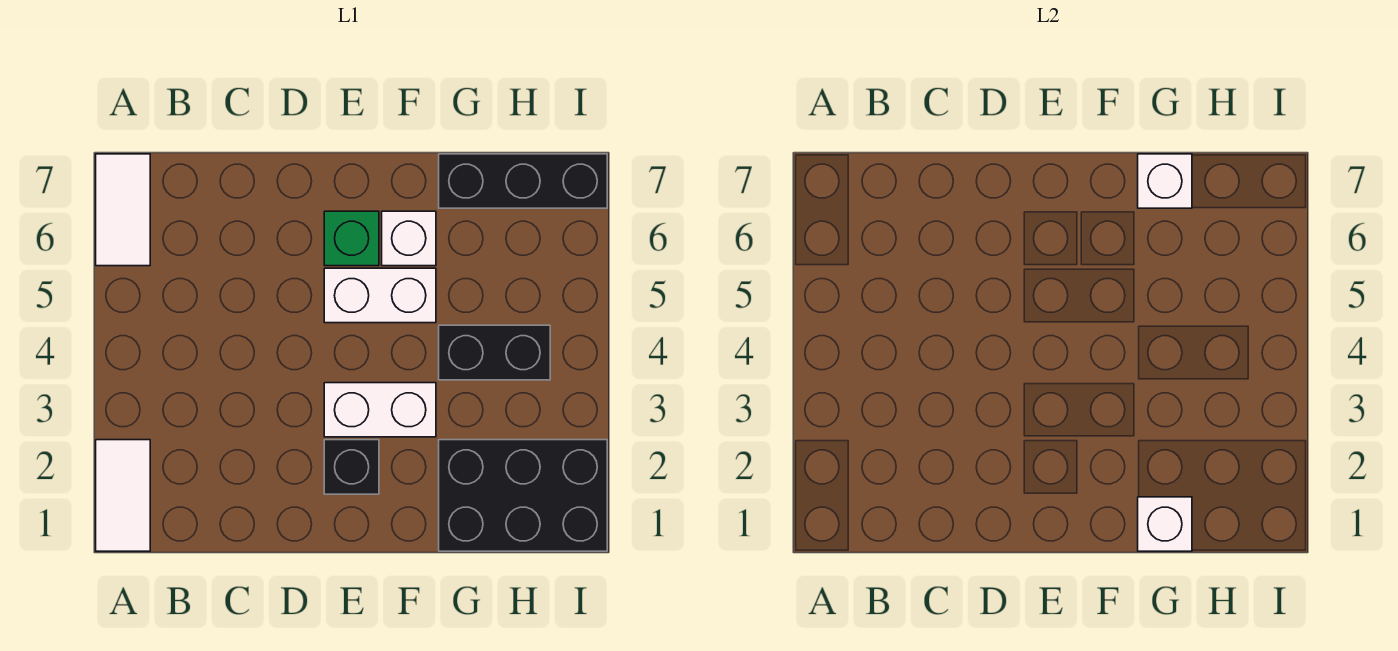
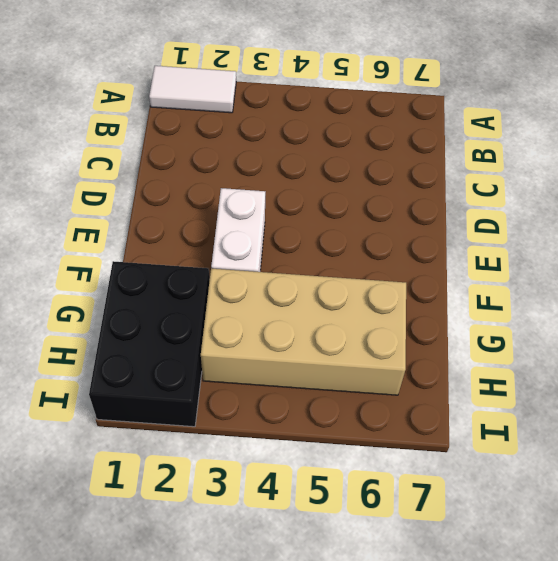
tan brick G3:H6 level 1 -> black brick G4:H4 level 1
none -> white tile A6:A7 level 1
none -> black brick E2 level 1
none -> white brick E5:F5 level 1

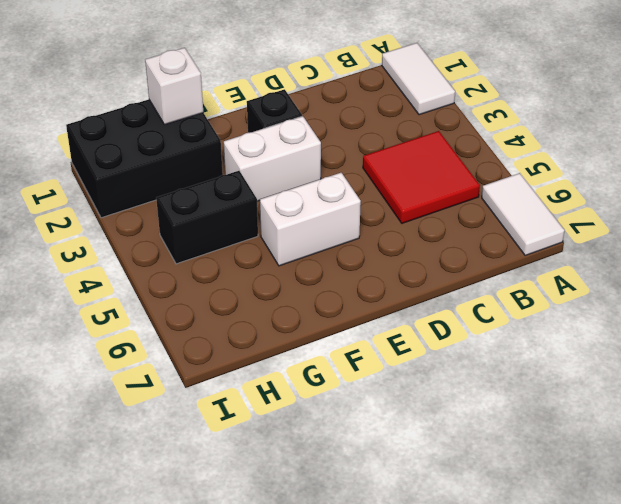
red tile B4:C5 level 1 -> none
none -> green brick E6 level 1
none -> white brick F6 level 1
none -> black brick G7:I7 level 1

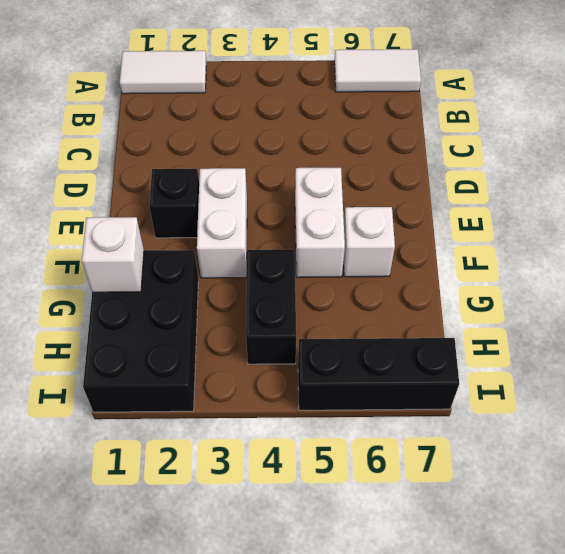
black brick I5:I7 level 1 -> black brick G7:I7 level 1
none -> green brick E6 level 1
none -> white brick G7 level 2

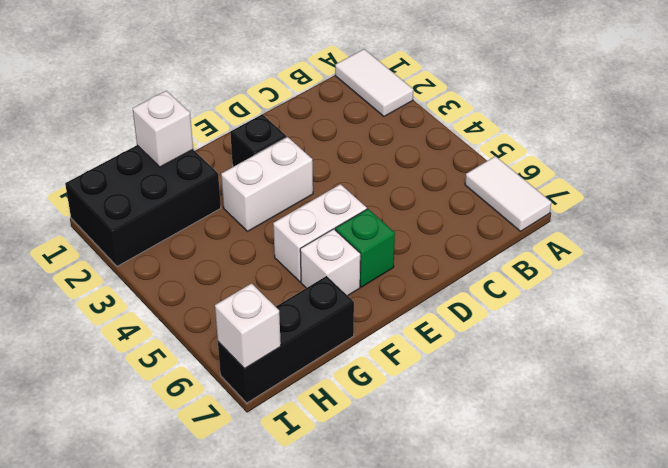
white brick I7 level 2 -> white brick G7 level 2
none -> black brick G4:H4 level 1

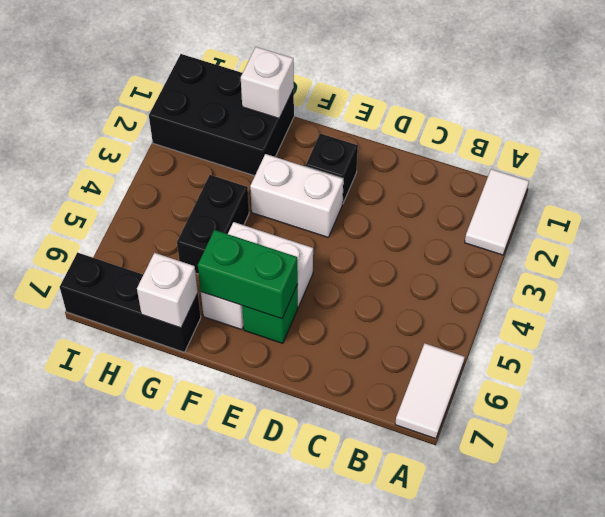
green brick E6:F6 level 2 -> none
black brick G4:G5 level 1 -> black brick G4:H4 level 1

